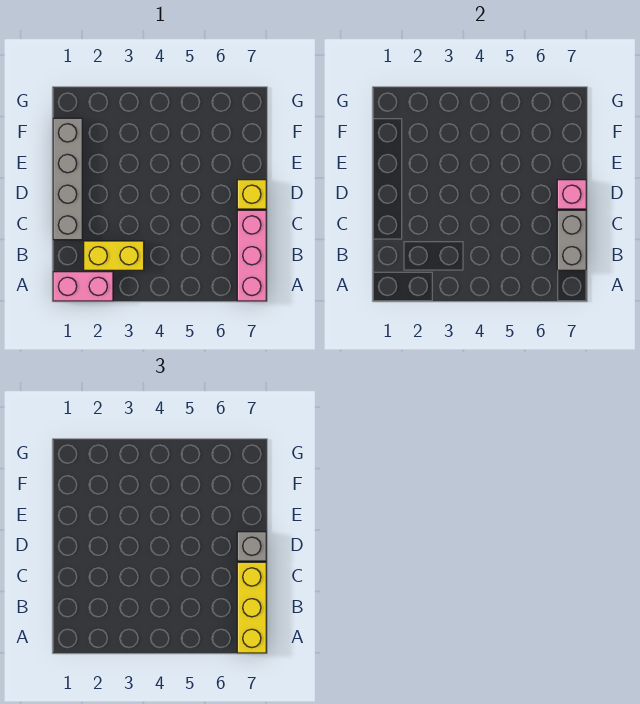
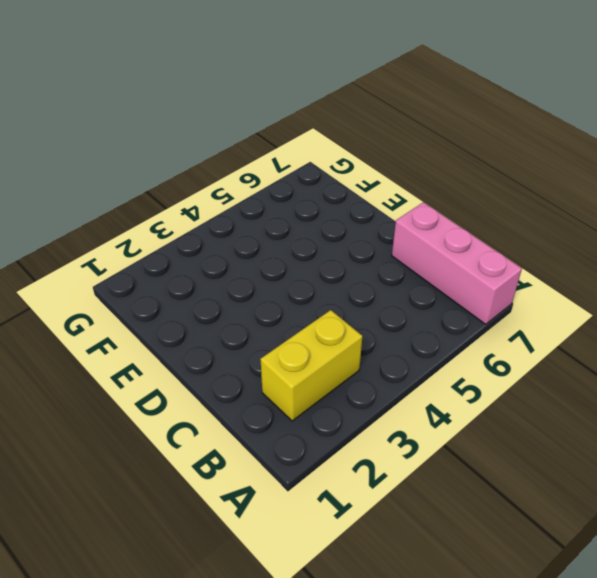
none -> pink brick A1:A2 level 1
none -> grey brick C1:F1 level 1

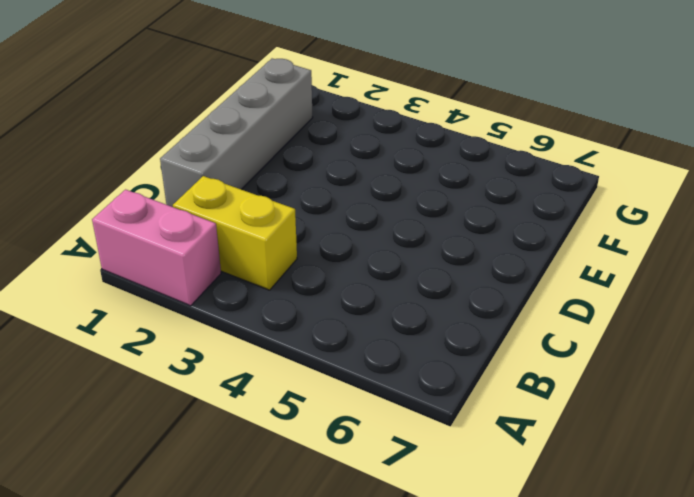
none -> pink brick A7:C7 level 1
none -> yellow brick D7 level 1

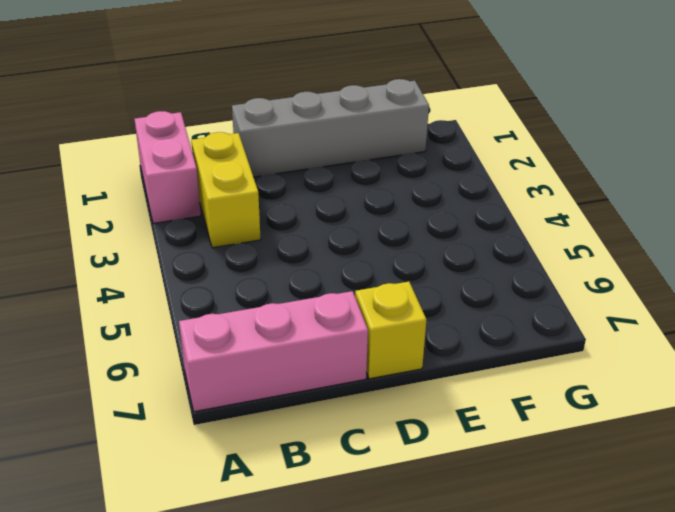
none -> grey brick B7:C7 level 2
none -> pink brick D7 level 2

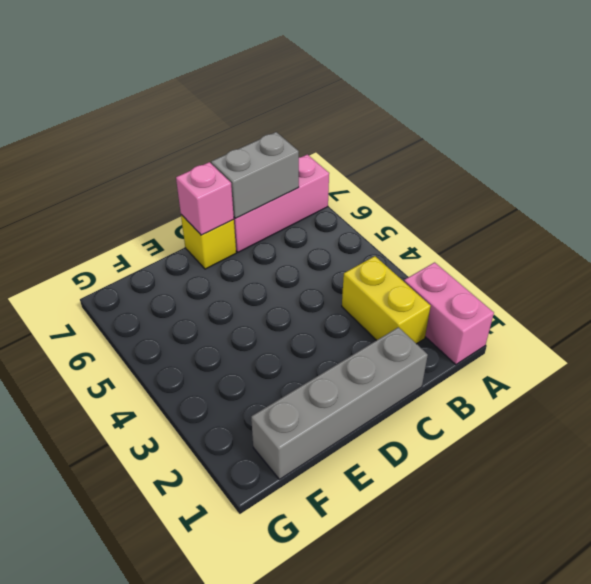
none -> yellow brick A7:C7 level 3
none -> grey brick D7 level 3

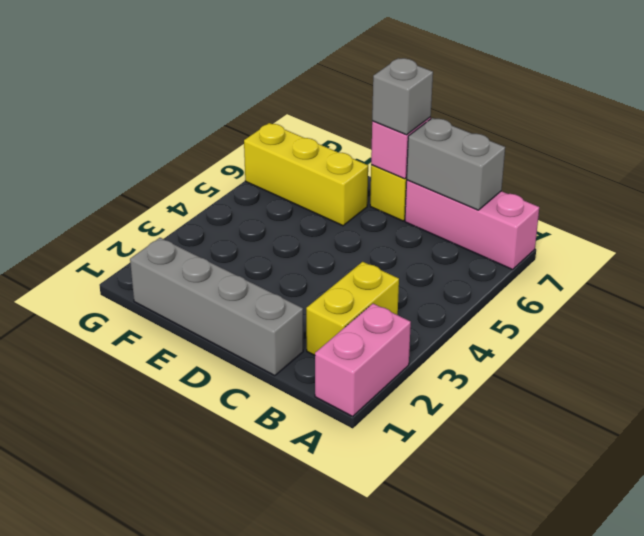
yellow brick E6:G6 level 1 -> yellow brick A7:C7 level 3

